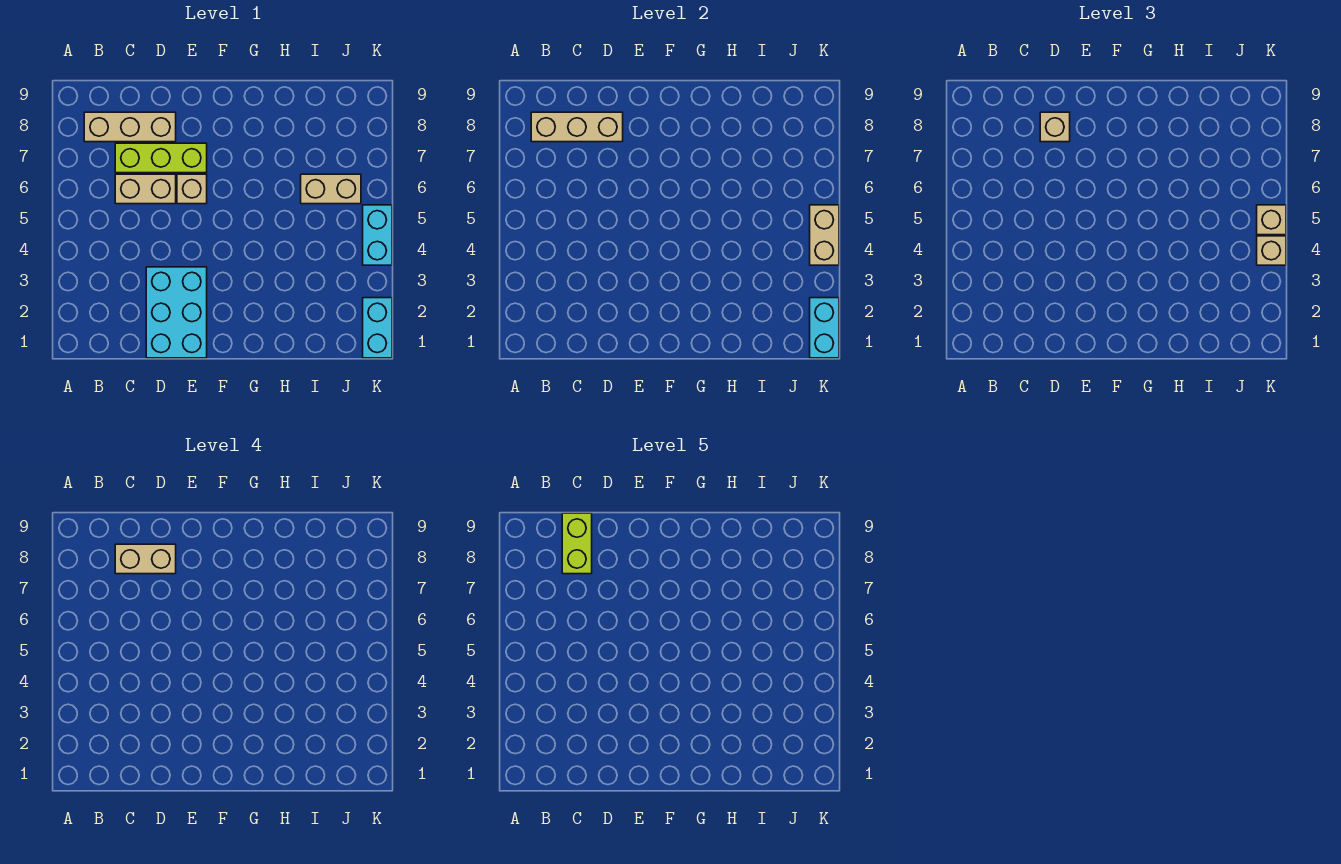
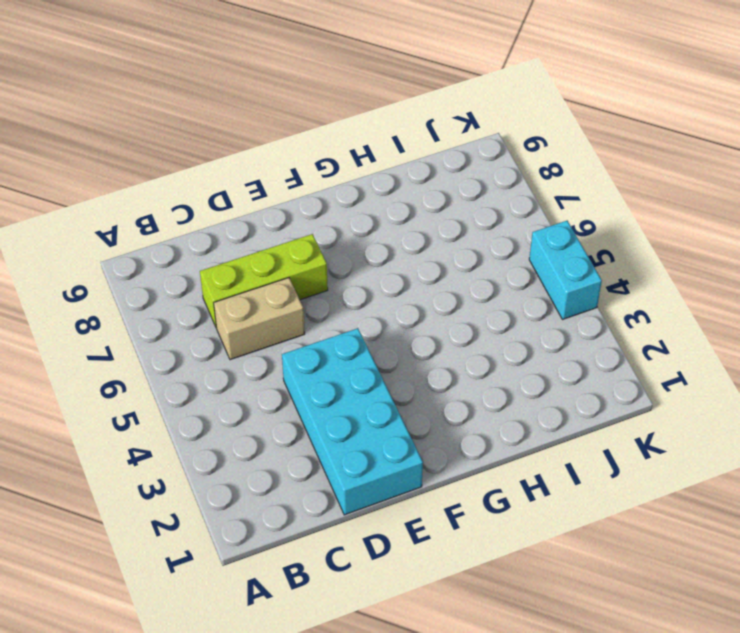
cyan brick D1:E4 level 1 -> cyan brick D1:E3 level 1
none -> tan brick B8:D8 level 1
none -> tan brick E6 level 1
none -> tan brick I6:J6 level 1

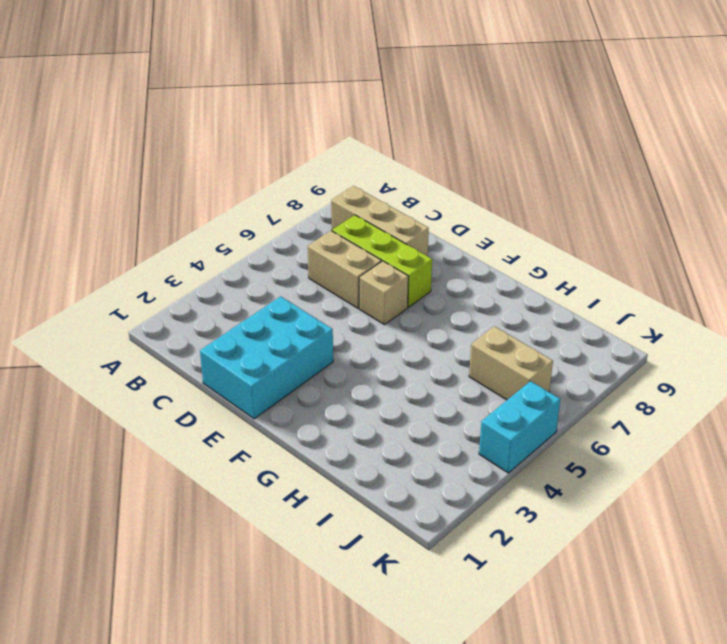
none -> cyan brick K1:K2 level 1
none -> tan brick B8:D8 level 2
none -> cyan brick K1:K2 level 2

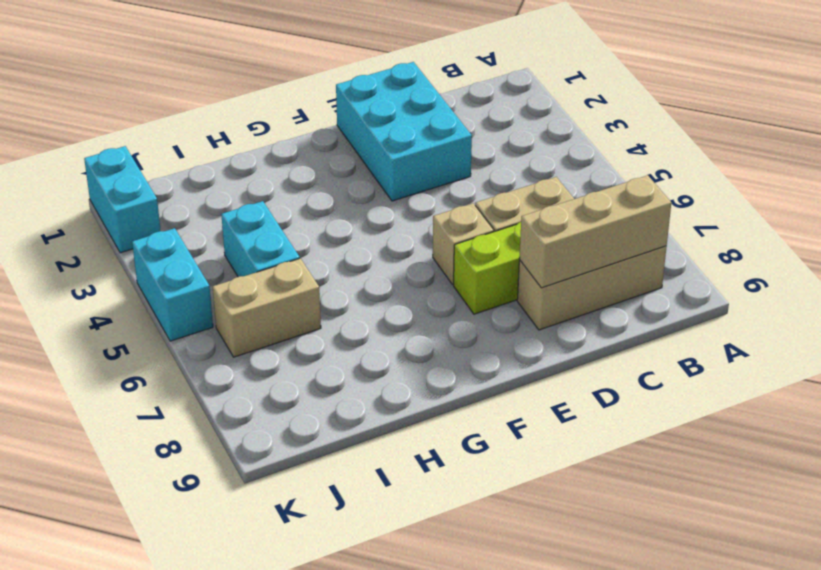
cyan brick I4:I5 level 1 -> cyan brick K1:K2 level 2
none -> tan brick K4:K5 level 2
none -> tan brick D8 level 3
none -> tan brick K4 level 3

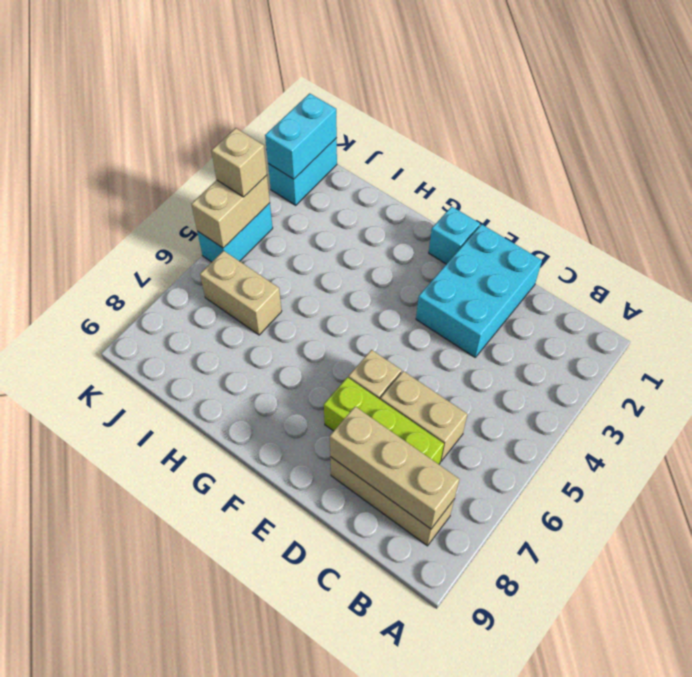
cyan brick F1 level 1 -> none
none -> tan brick D8 level 3
none -> tan brick K5 level 3
none -> tan brick C8:D8 level 4

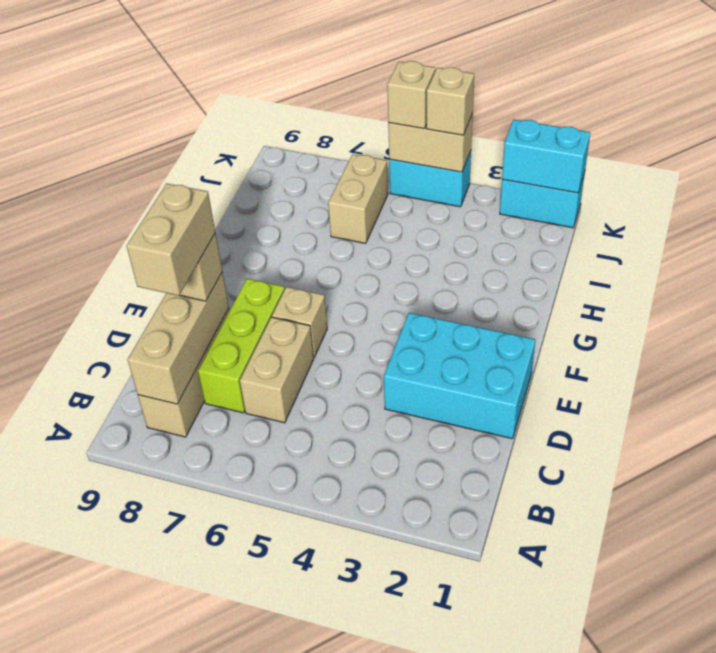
none -> lime brick C8:C9 level 5

